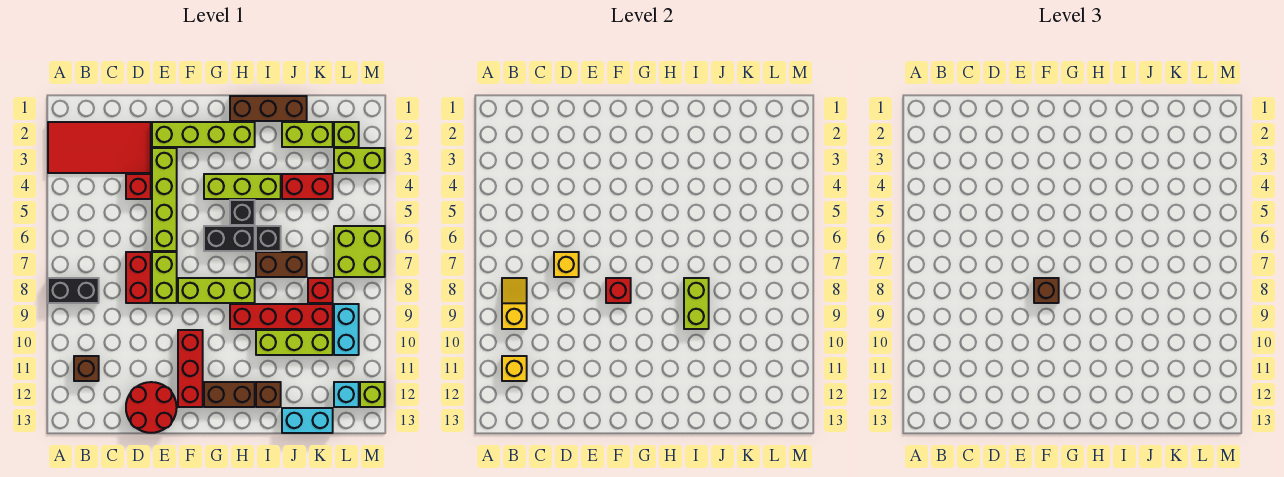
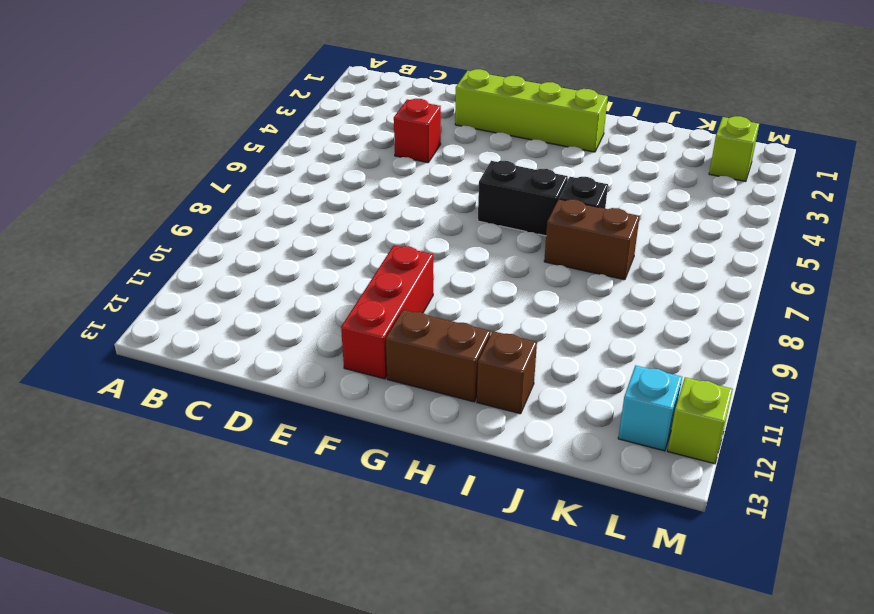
none -> red tile A2:D3 level 1
none -> black brick A8:B8 level 1
none -> brown brick B11 level 1
none -> red brick D7:D8 level 1

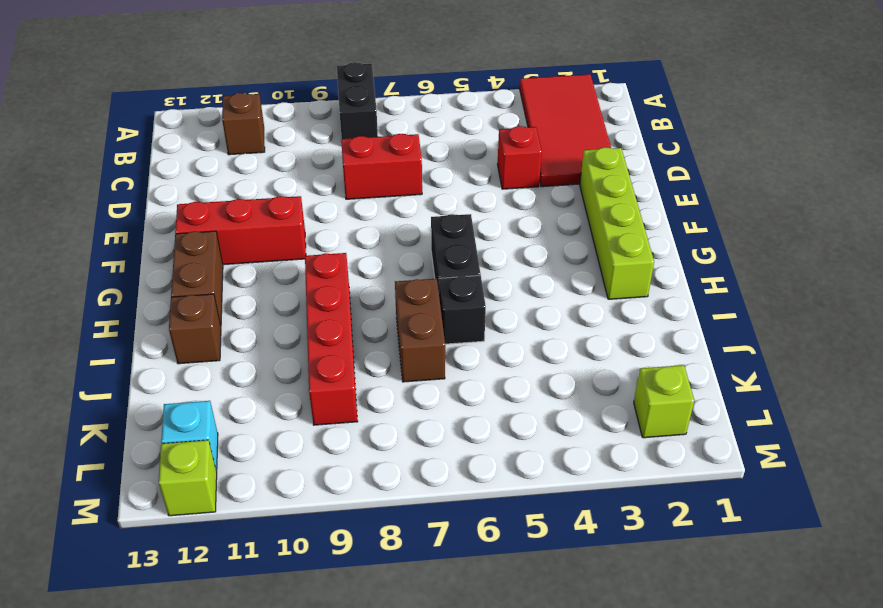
none -> red round brick D12:E13 level 1
none -> lime brick E3:E6 level 1
none -> lime brick E7:E8 level 1
none -> lime brick F8:H8 level 1

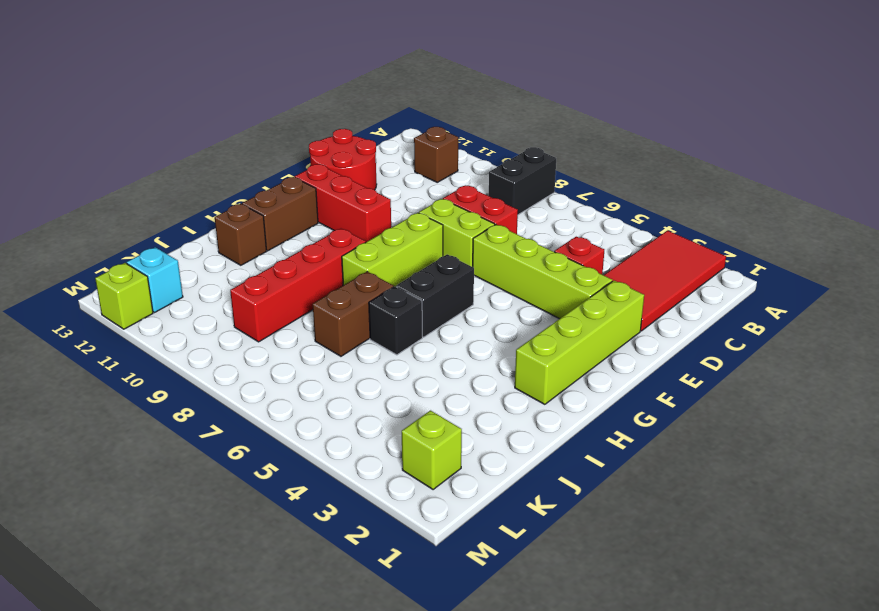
none -> lime brick G4:I4 level 1
none -> brown brick H1:J1 level 1
none -> black brick H5 level 1
none -> lime brick I10:K10 level 1

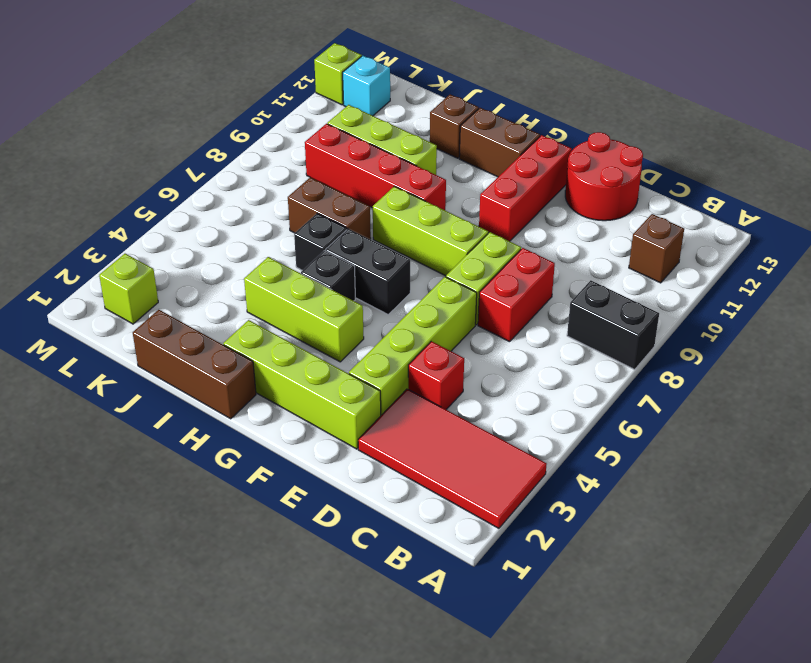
none -> lime brick J2:K2 level 1
none -> red brick J4:K4 level 1
none -> cyan brick J13:K13 level 1
none -> red brick K8 level 1

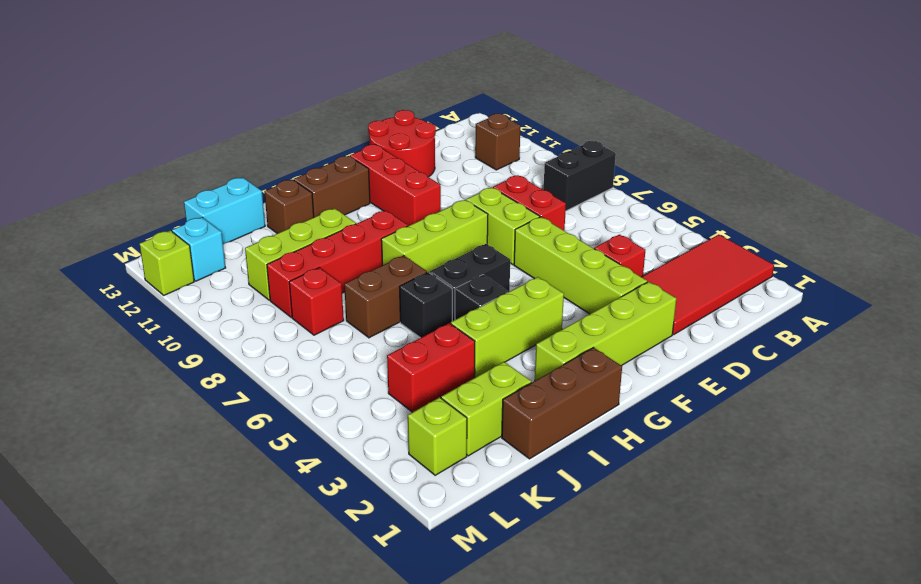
none -> lime brick L3:M3 level 1
none -> lime brick L6:M7 level 1
none -> cyan brick L9:L10 level 1
none -> yellow slope B8:B9 level 2 top 9

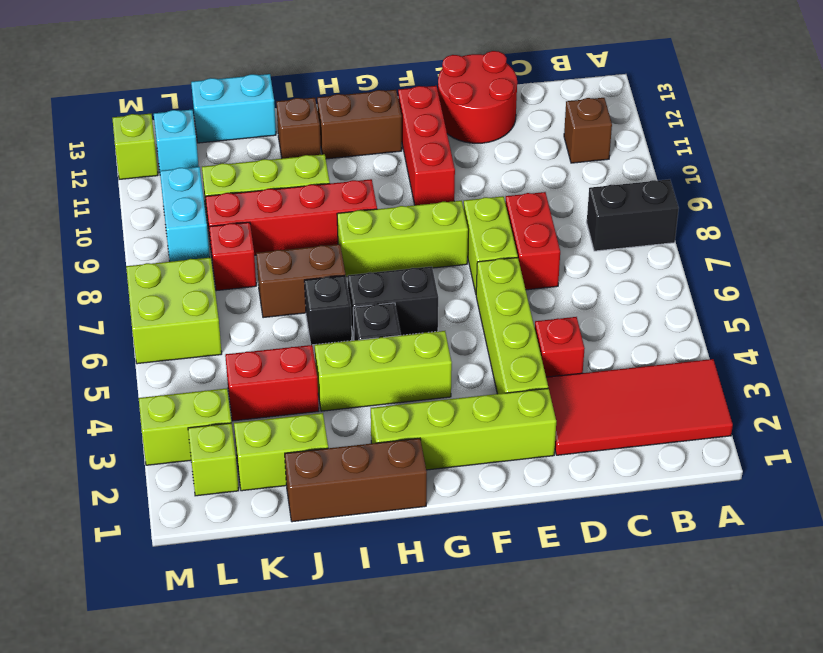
none -> yellow slope B8:B9 level 2 top 9
none -> yellow brick B11 level 2
none -> yellow brick D7 level 2
none -> red brick F8 level 2

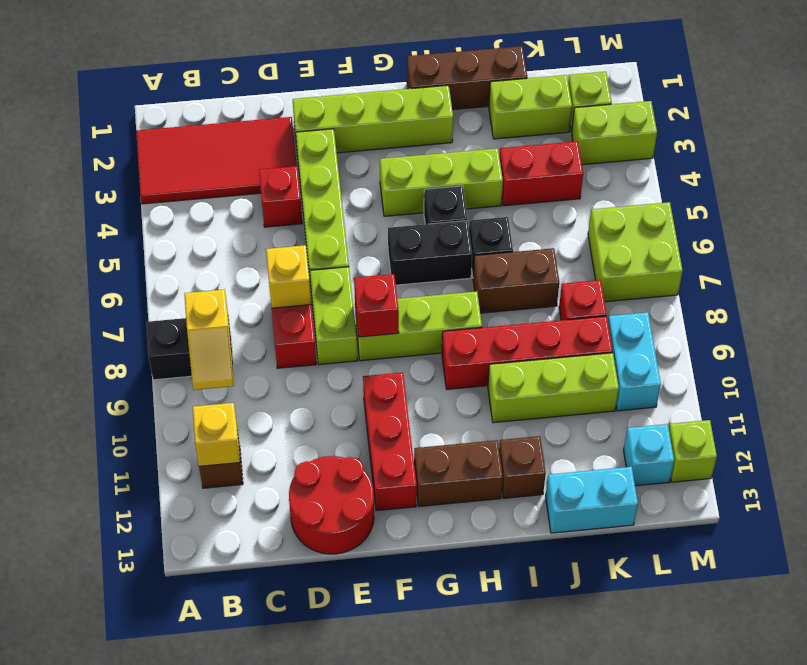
yellow slope B8:B9 level 2 top 8 -> yellow slope B8:B9 level 2 top 9
none -> lime brick I8:I9 level 2
none -> brown brick F8 level 3

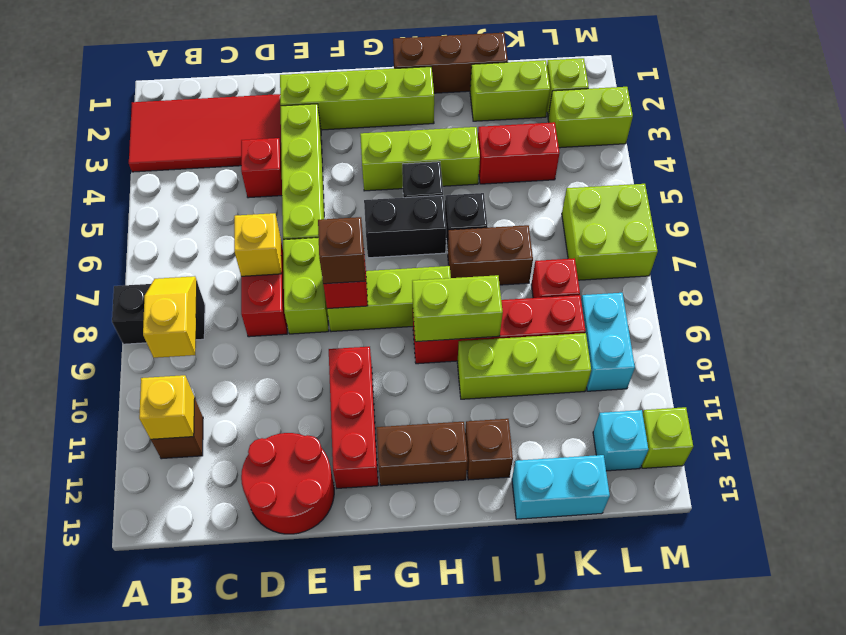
lime brick H9:I9 level 2 -> lime brick I8:I9 level 2

